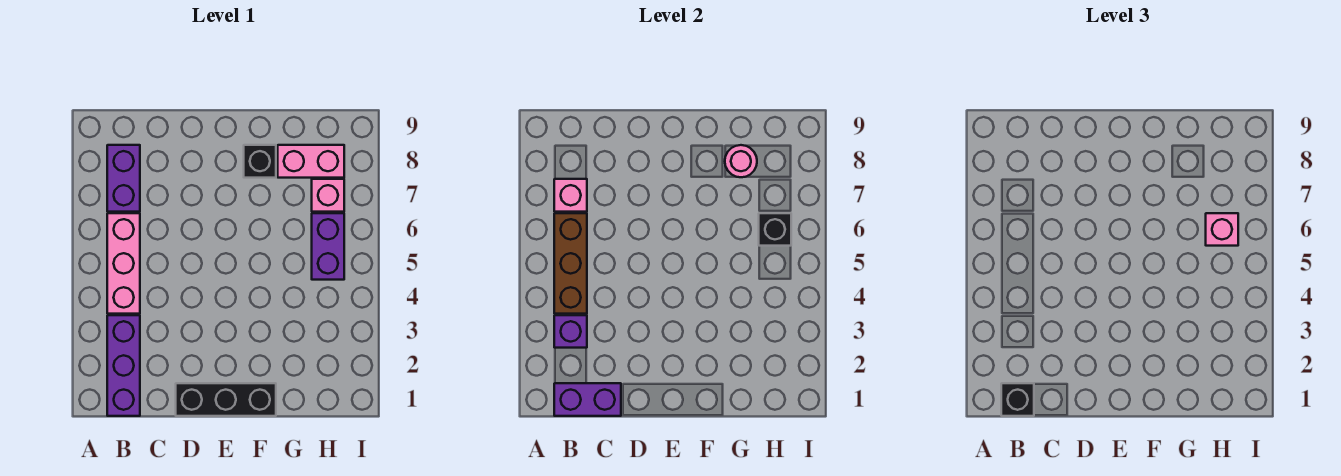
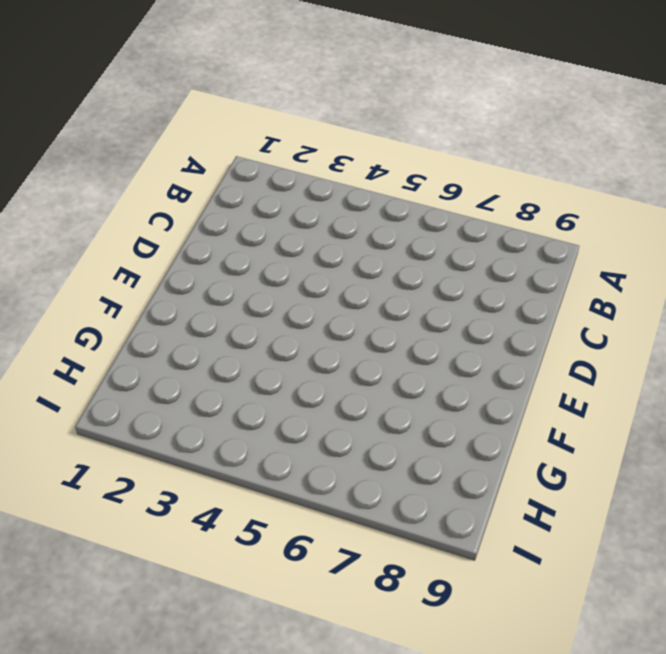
none -> purple brick B1:B3 level 1
none -> pink brick B4:B6 level 1
none -> purple brick B7:B8 level 1

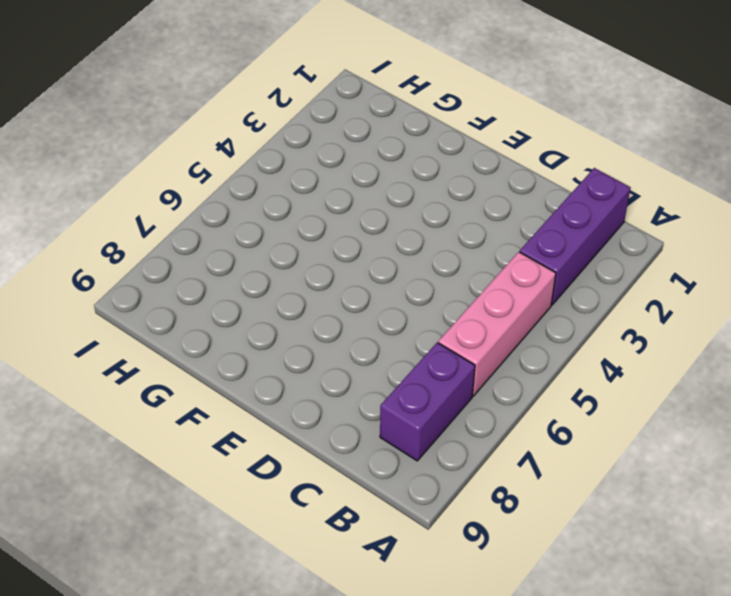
none -> black brick D1:F1 level 1
none -> black brick F8 level 1
none -> pink brick G8:H8 level 1

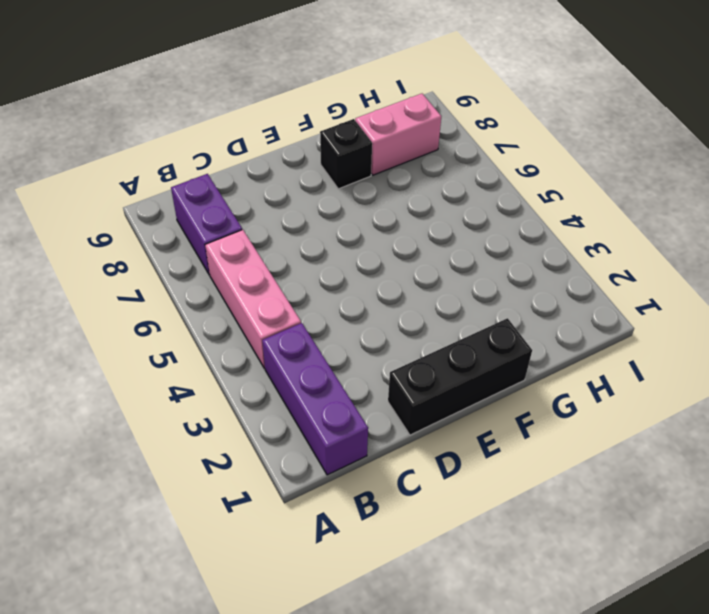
none -> purple brick H5:H6 level 1
none -> pink brick H7 level 1
none -> purple brick B1:C1 level 2

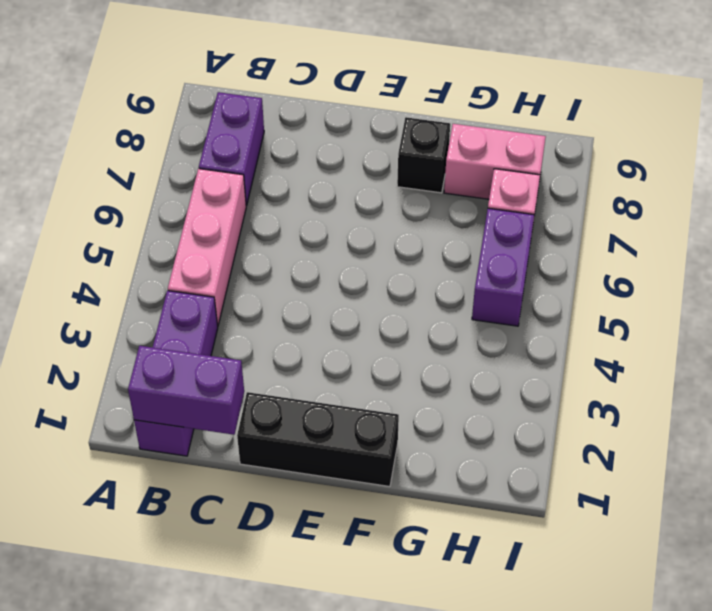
none -> purple brick B3 level 2
none -> brown brick B4:B6 level 2
none -> pink brick B7 level 2

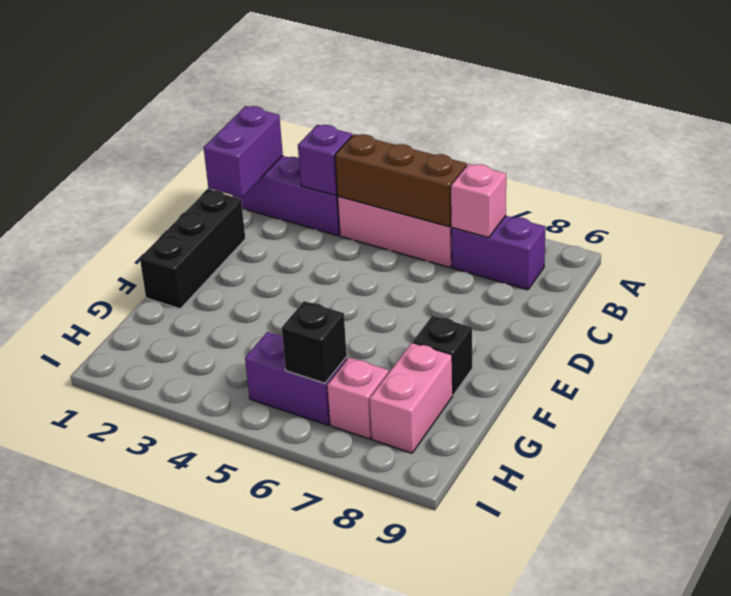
none -> pink round brick G8 level 2
none -> black brick B1 level 3
none -> pink brick H6 level 3

